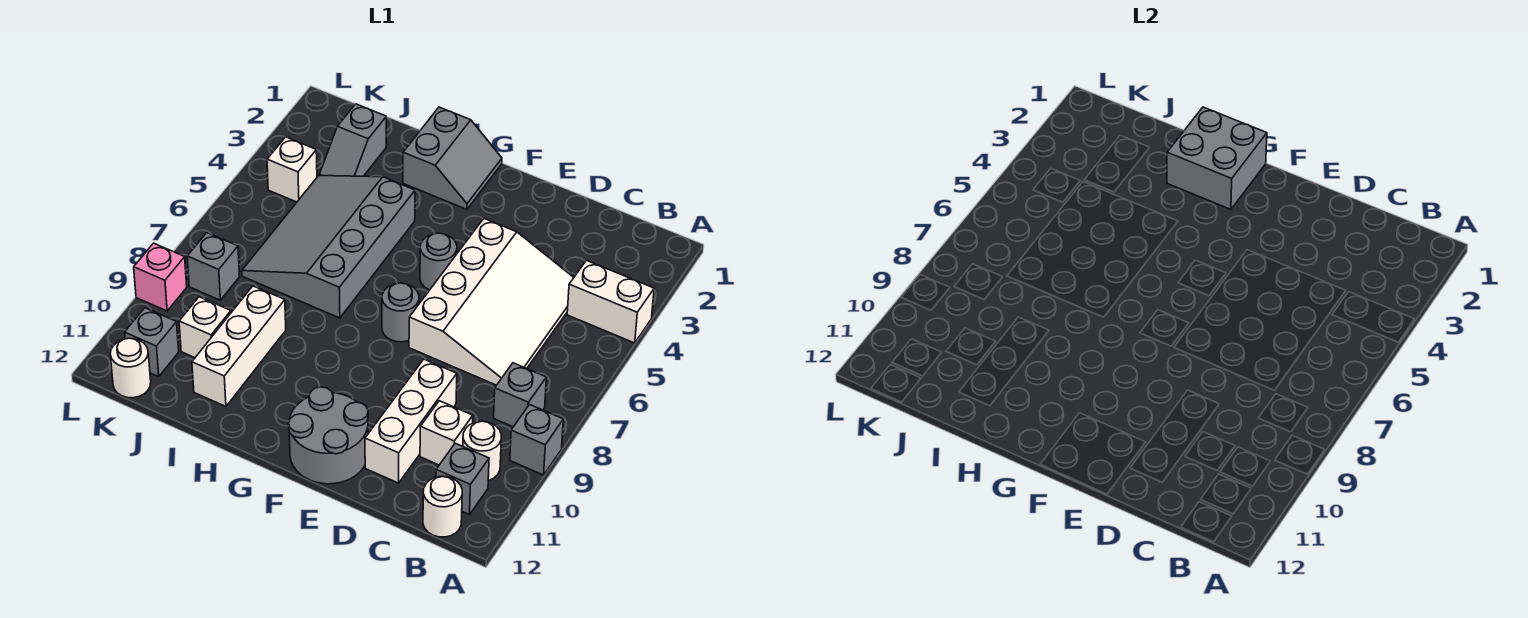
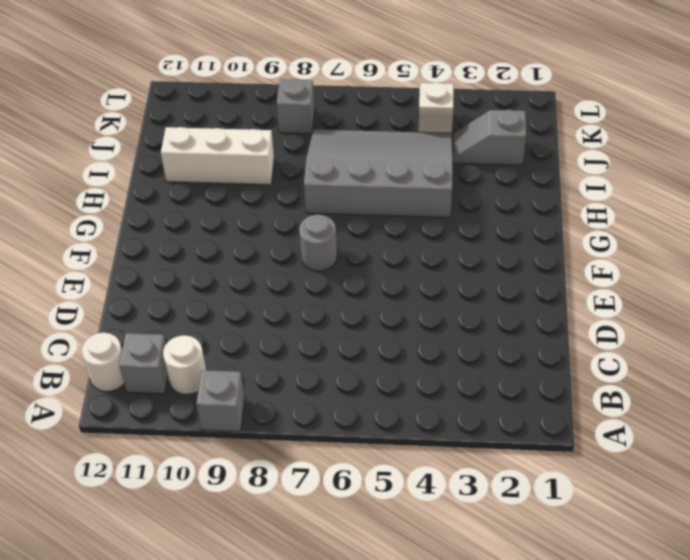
none -> white brick A4:B4 level 1
none -> grey brick B8 level 1
none -> white slope C4:E7 level 1 top E

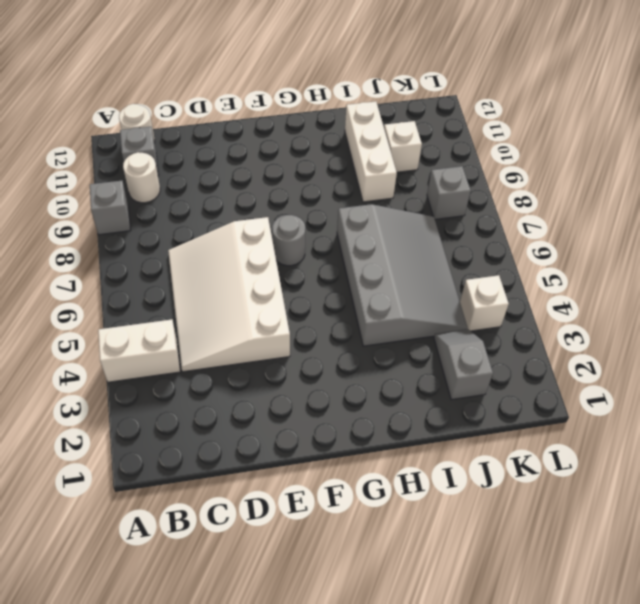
none -> grey brick B8 level 1
none -> white brick C10 level 1
none -> white brick D9:D11 level 1

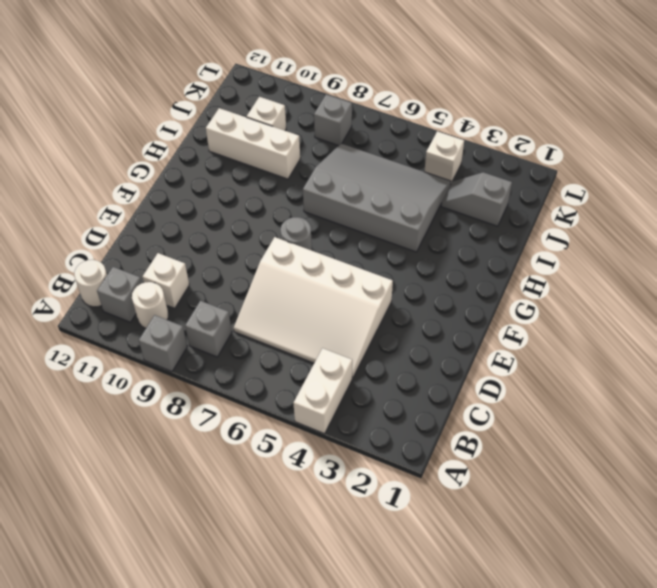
none -> white brick D9:D11 level 1
none -> grey round brick E11:F12 level 1
none -> grey round brick F5 level 1

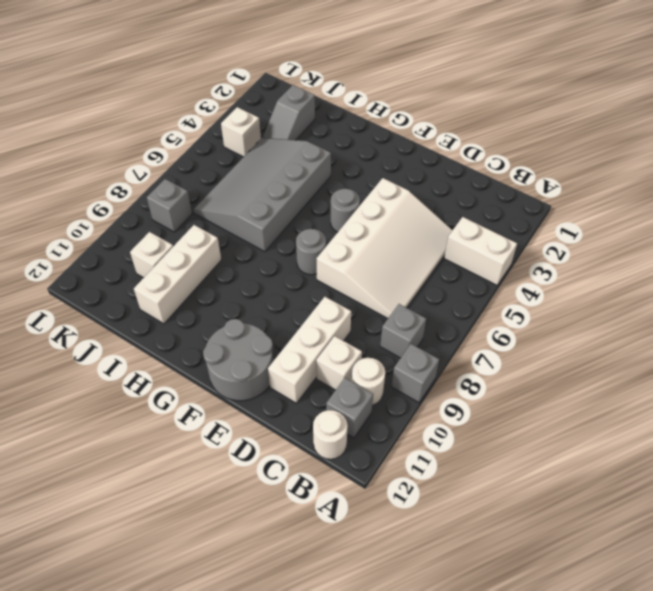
none -> grey slope G1:H2 level 1 top H
none -> grey brick K11 level 1
none -> white round brick K12 level 1

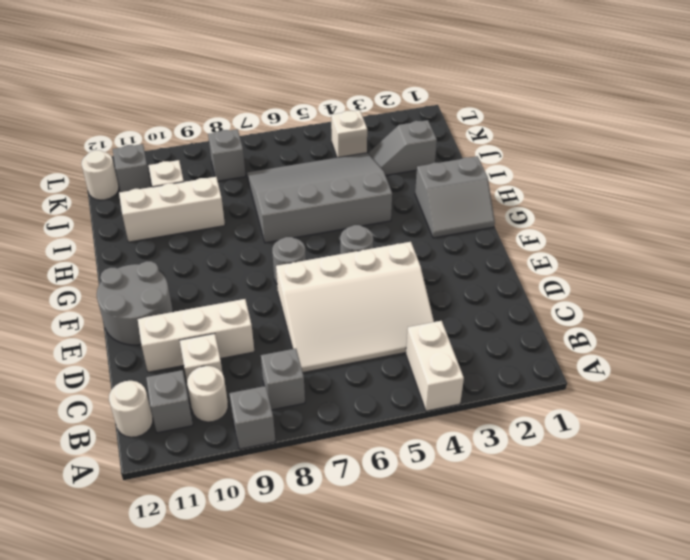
none -> pink brick L9 level 1
none -> grey brick G1:H2 level 2

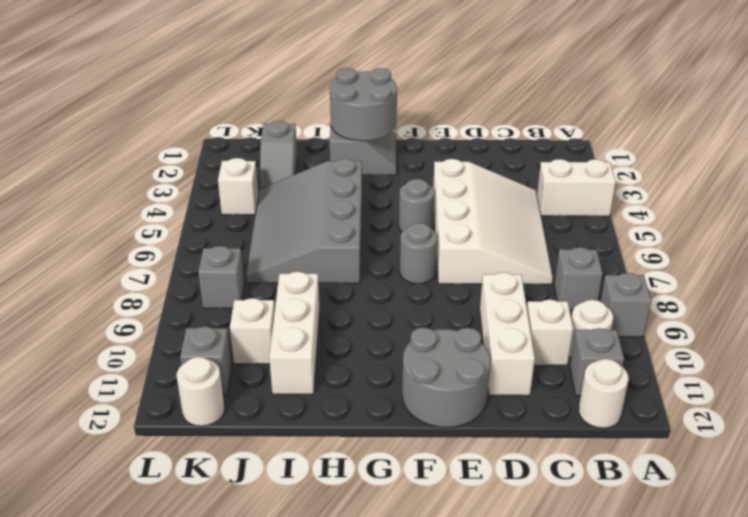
grey round brick G1:H2 level 2 -> grey brick G1:H2 level 2
none -> pink brick L9 level 1

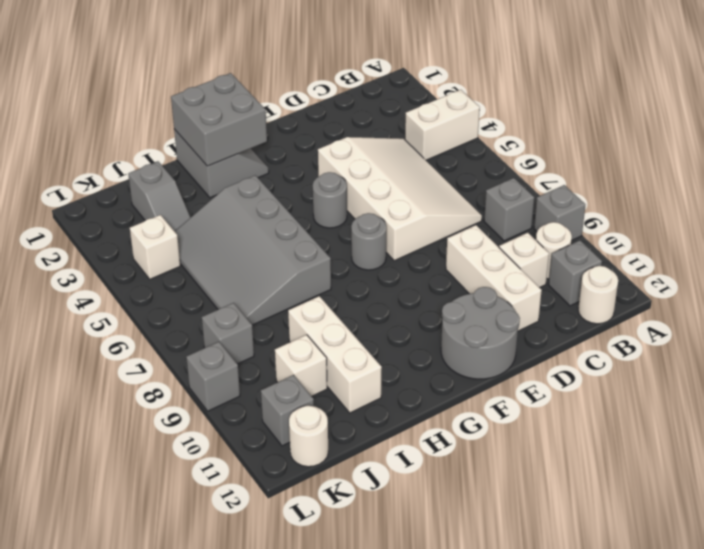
grey brick L9 level 1 -> pink brick L9 level 1

